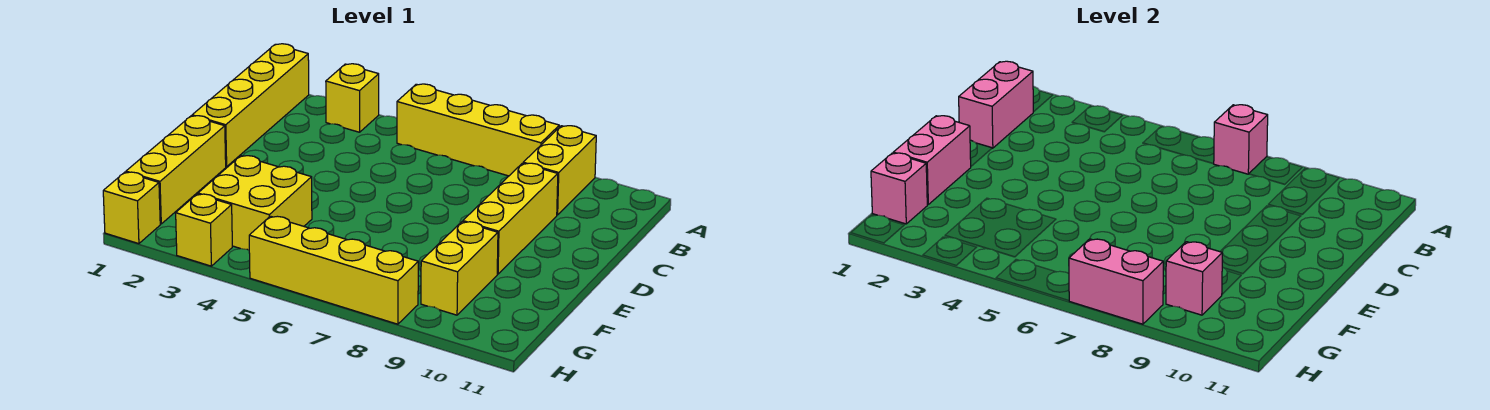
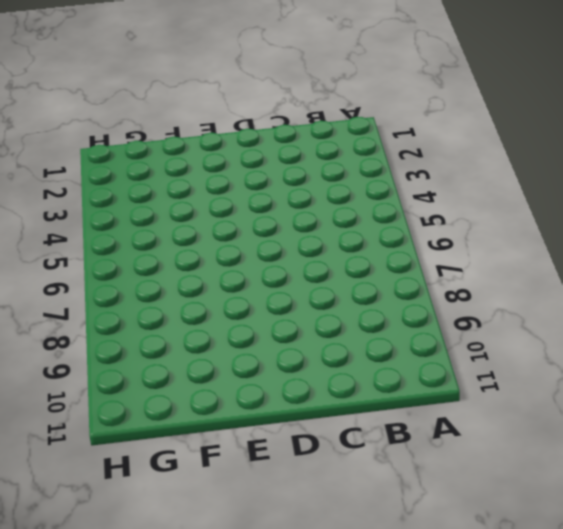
none -> yellow brick A1:D1 level 1
none -> yellow brick A3 level 1
none -> yellow brick A5:A8 level 1

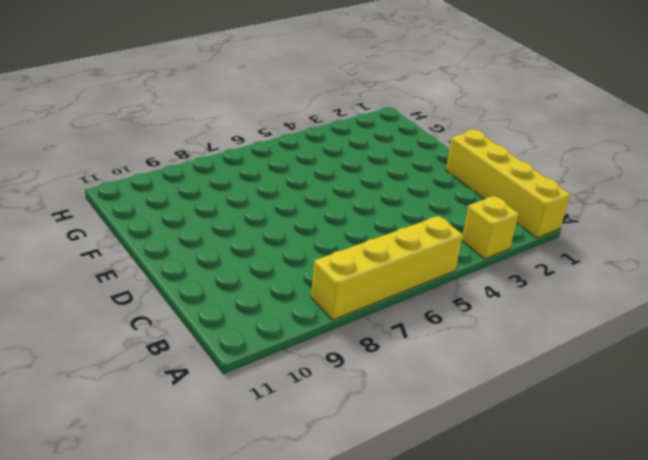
none -> yellow brick A9:B9 level 1
none -> yellow brick C9:E9 level 1
none -> yellow brick E1:G1 level 1

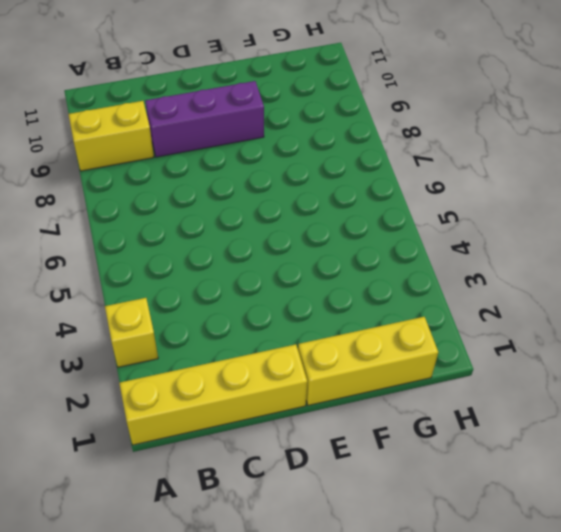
purple brick C9:E9 level 1 -> yellow brick C9:E9 level 1
none -> yellow brick A5:A8 level 1
none -> yellow brick F3:G4 level 1
none -> yellow brick F9:G9 level 1

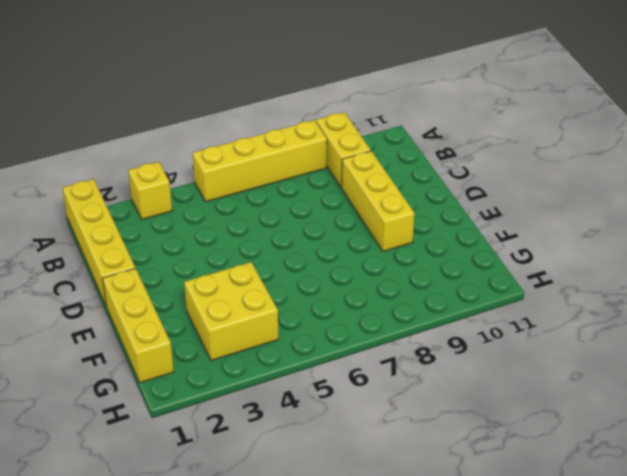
none -> yellow brick F9:G9 level 1
none -> yellow brick H1 level 1
none -> yellow brick H3 level 1

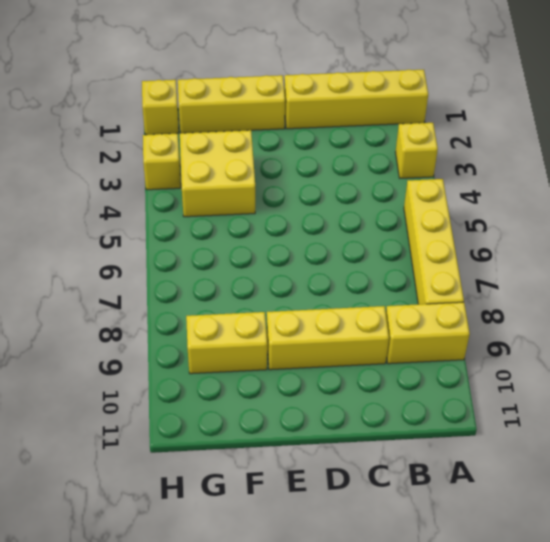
none -> yellow brick H5:H8 level 1
none -> pink brick A7 level 2
none -> pink brick B1:C1 level 2

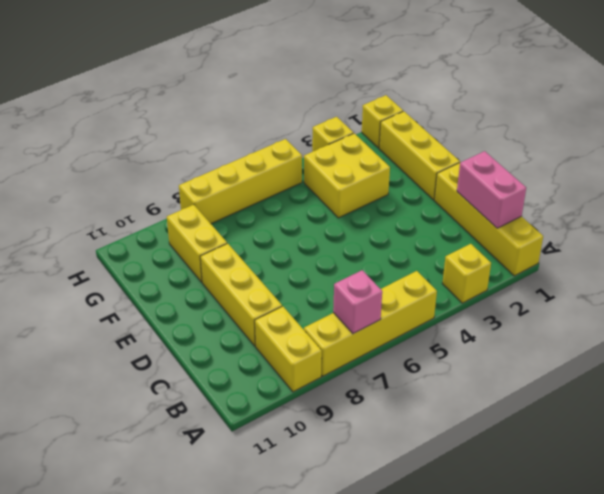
none -> pink brick E1:F1 level 2
none -> pink brick G1 level 2
none -> pink brick G9 level 2

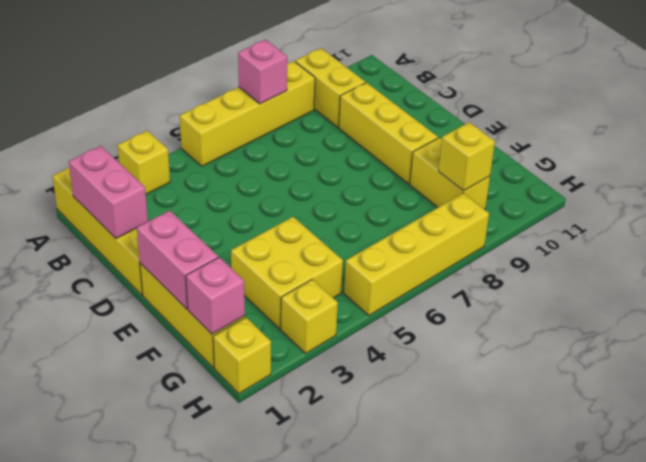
yellow brick G9 level 2 -> pink brick G9 level 2
none -> pink brick H7:H8 level 2

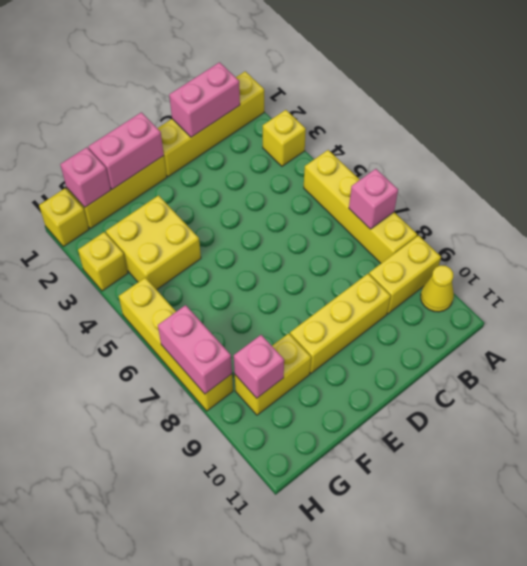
yellow cone A10 level 1 -> none

